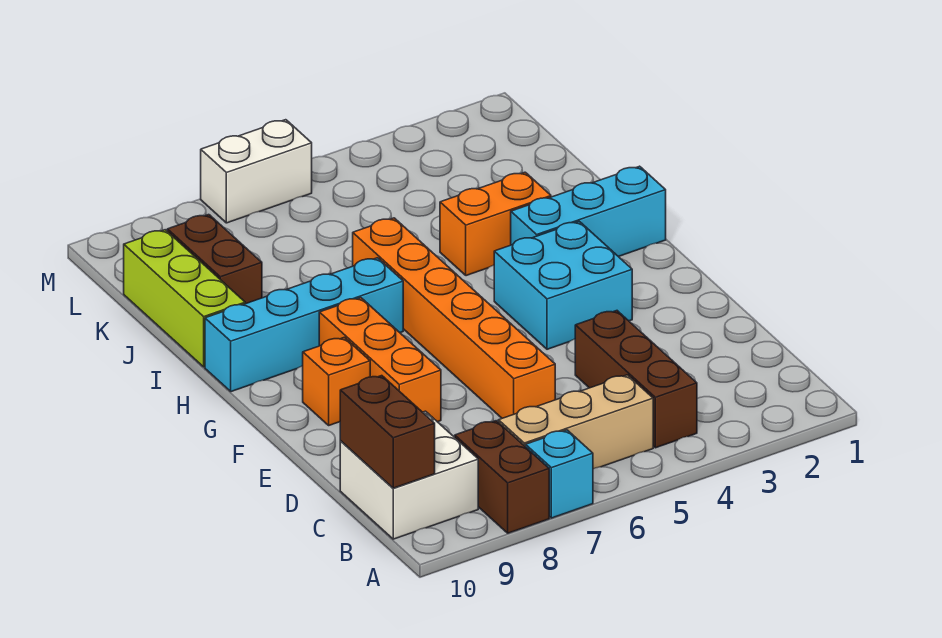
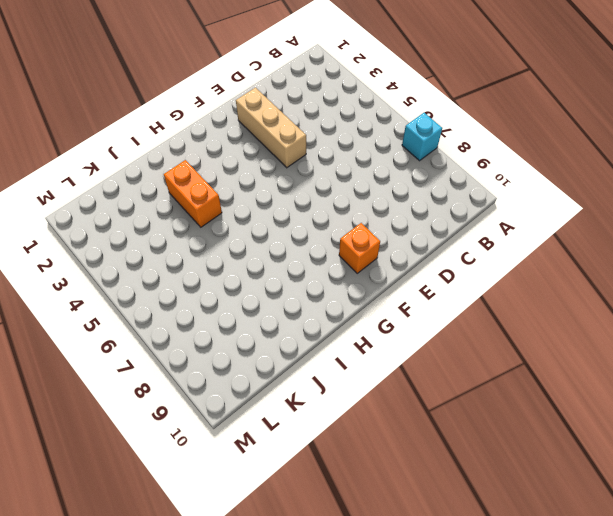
tan brick E2:E4 level 1 -> tan brick B5:B7 level 1
none -> brown brick A8:B8 level 1
none -> brown brick B4:D4 level 1
none -> white brick B9:C10 level 1

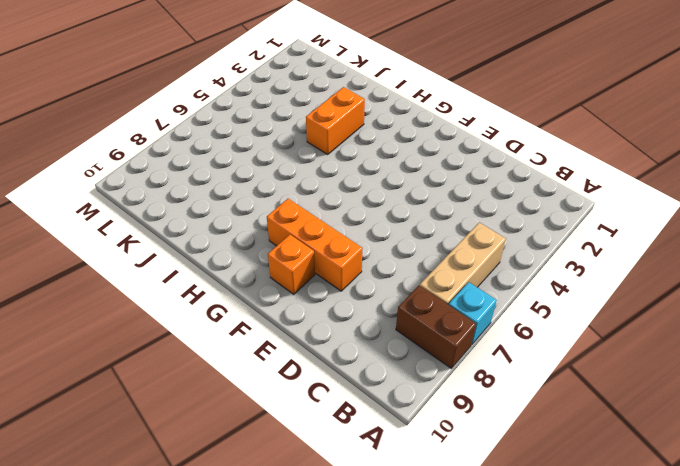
none -> brown brick B4:D4 level 1
none -> white brick B9:C10 level 1
none -> orange brick D6:I6 level 1

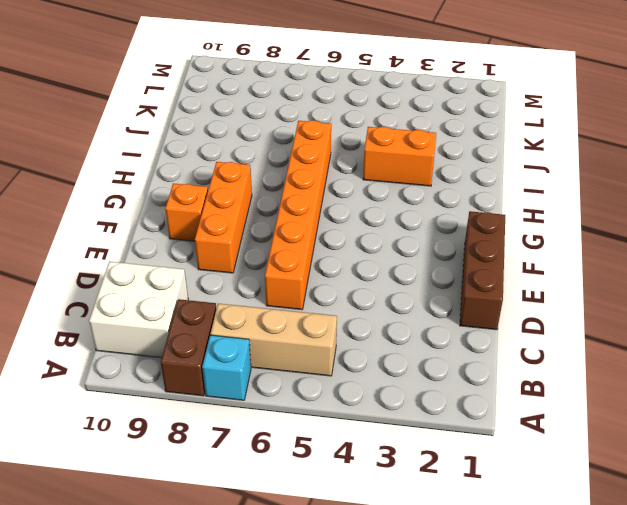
brown brick D1:F1 level 1 -> brown brick B4:D4 level 1
none -> cyan brick F3:G4 level 1
none -> cyan brick H1:H3 level 1
none -> cyan brick H7:H10 level 1

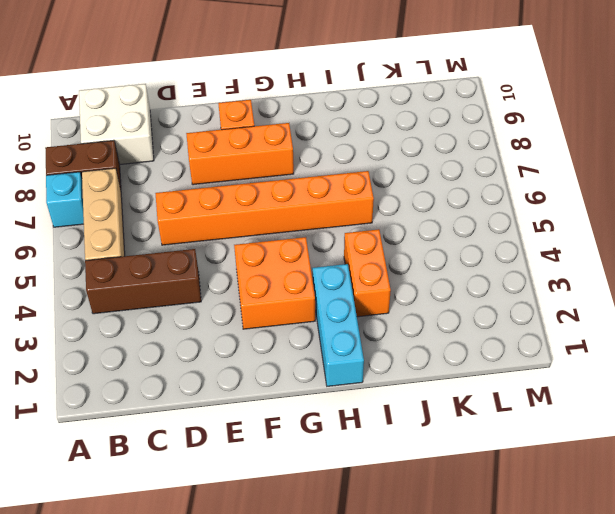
orange brick F3:G4 level 1 -> cyan brick F3:G4 level 1
none -> cyan brick H7:H10 level 1
none -> lime brick I10:K10 level 1
none -> brown brick J9:K9 level 1

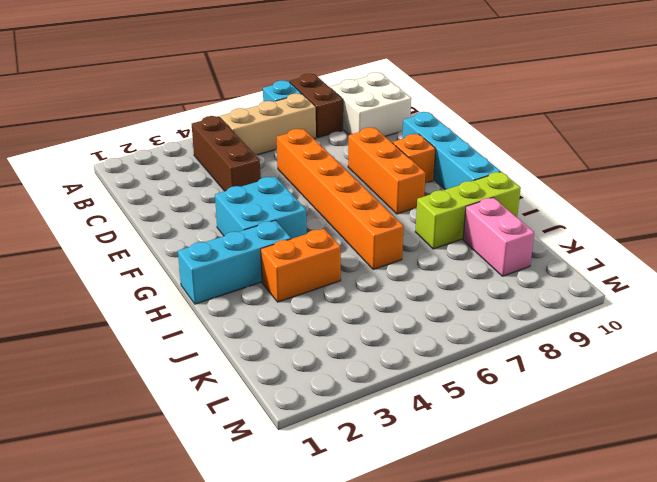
cyan brick E10:H10 level 1 -> cyan brick H7:H10 level 1
lime brick I8:I10 level 1 -> lime brick I10:K10 level 1
pink brick J9:K9 level 1 -> brown brick J9:K9 level 1
none -> white brick M6:M7 level 1
none -> brown brick B10:C10 level 2

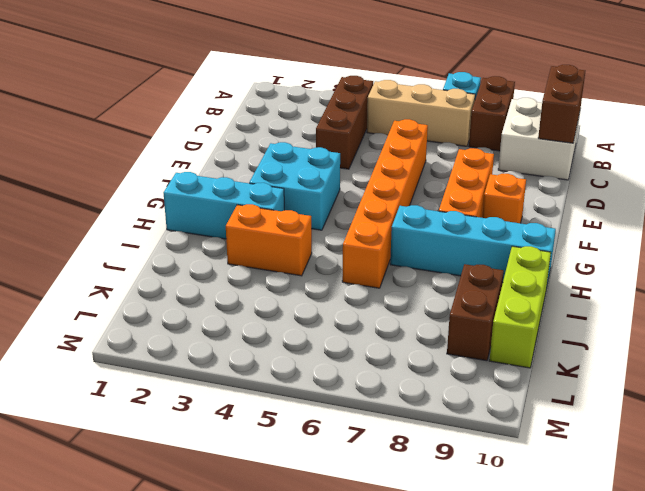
none -> white brick M6:M7 level 1

